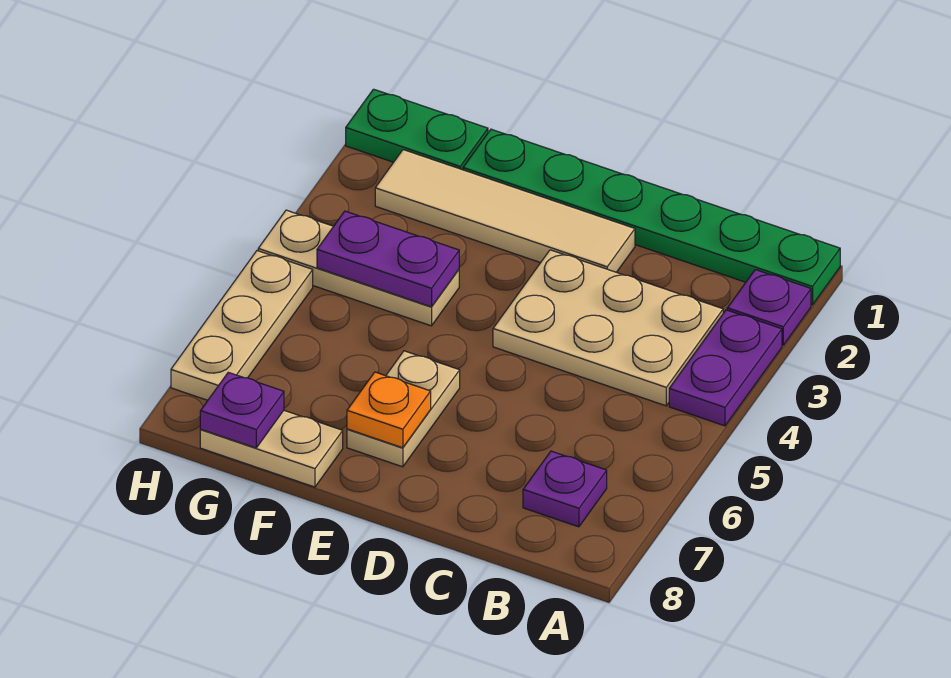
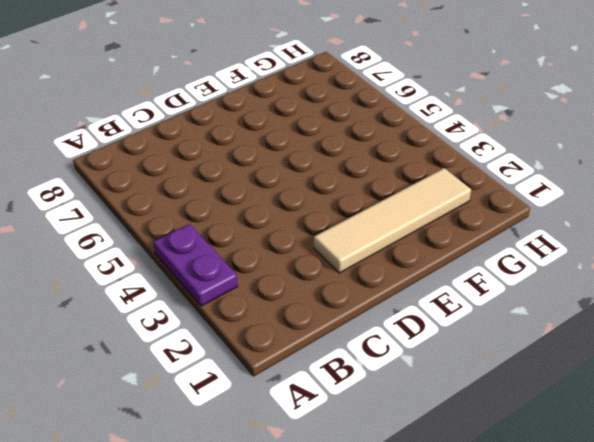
none -> green plate A1:F1 level 1
none -> purple plate A2 level 1
none -> tan plate B3:D4 level 1

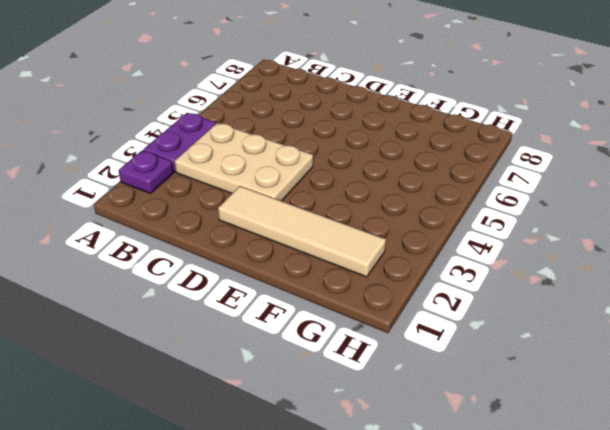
none -> green plate A1:F1 level 1
none -> purple plate B7 level 1
none -> tan plate E6:E7 level 1

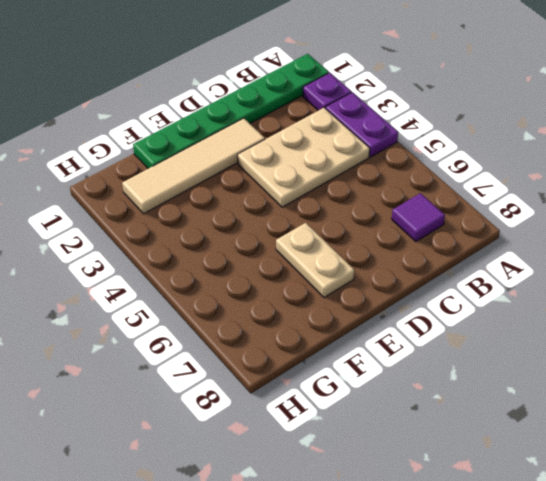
purple tile B7 level 1 -> purple plate B7 level 1
none -> tan plate F4:H4 level 1
none -> tan plate F8:G8 level 1
none -> green plate G1:H1 level 1

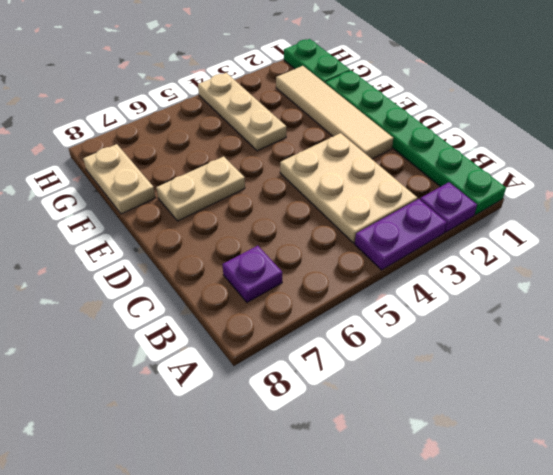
none -> tan plate H5:H7 level 1
none -> orange plate E7 level 2
none -> purple plate F4:G4 level 2

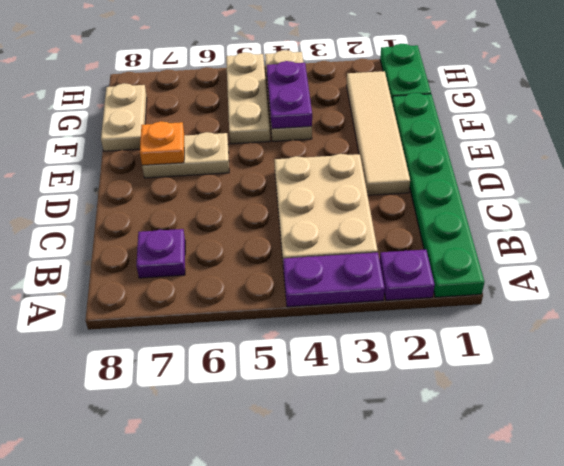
tan plate F5:H5 level 1 -> tan plate H5:H7 level 1
none -> purple plate G8 level 2

